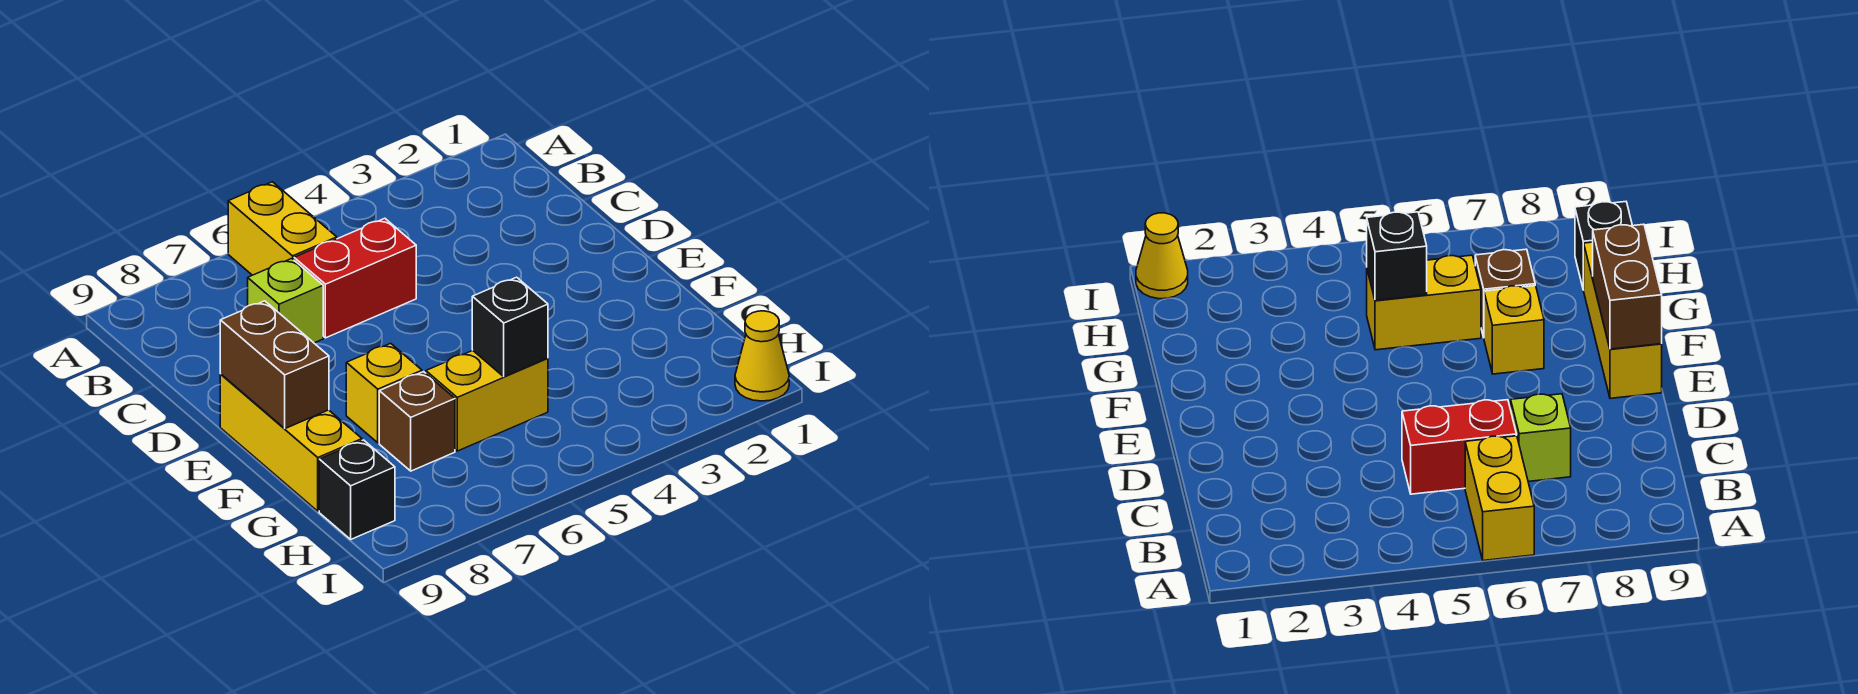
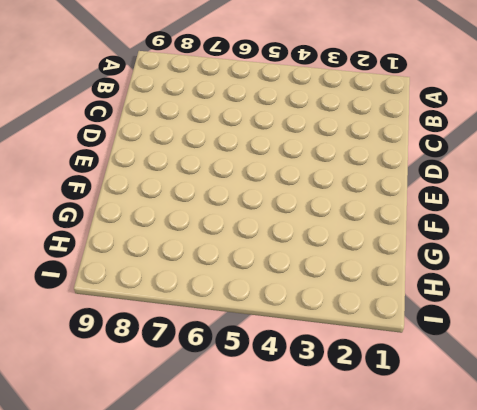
none -> yellow brick A6:B6 level 1
none -> red brick C5:C6 level 1

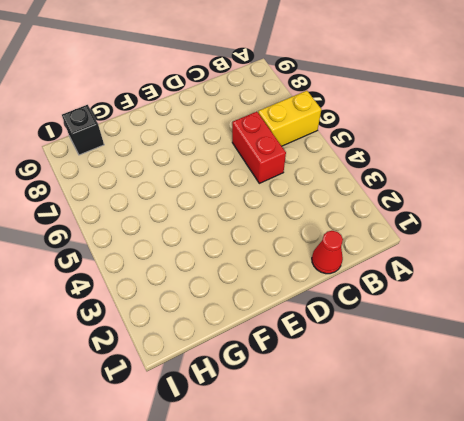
red cone C1 level 1 -> none
none -> lime brick C7 level 1
none -> yellow brick E9:G9 level 1

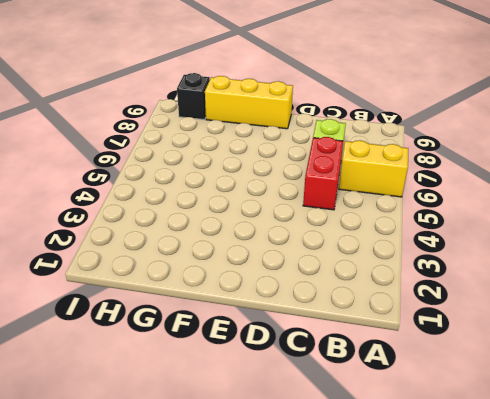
none -> yellow brick F7 level 1
none -> yellow brick G5:G6 level 1

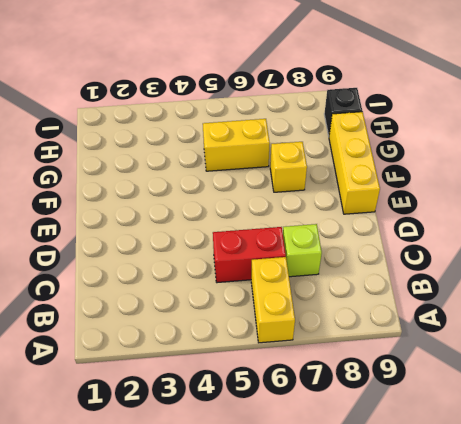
none -> brown brick G7 level 1
none -> yellow cone I1 level 1

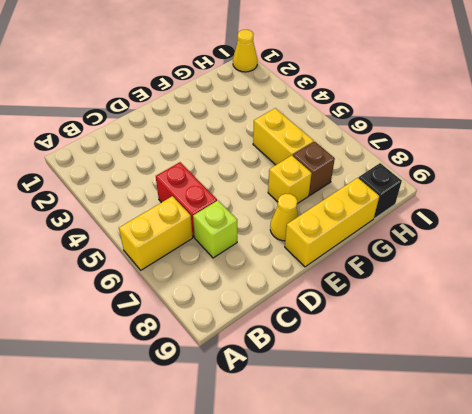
yellow cone E8 level 1 -> none
none -> brown brick E9:F9 level 2
none -> black brick G5 level 2

